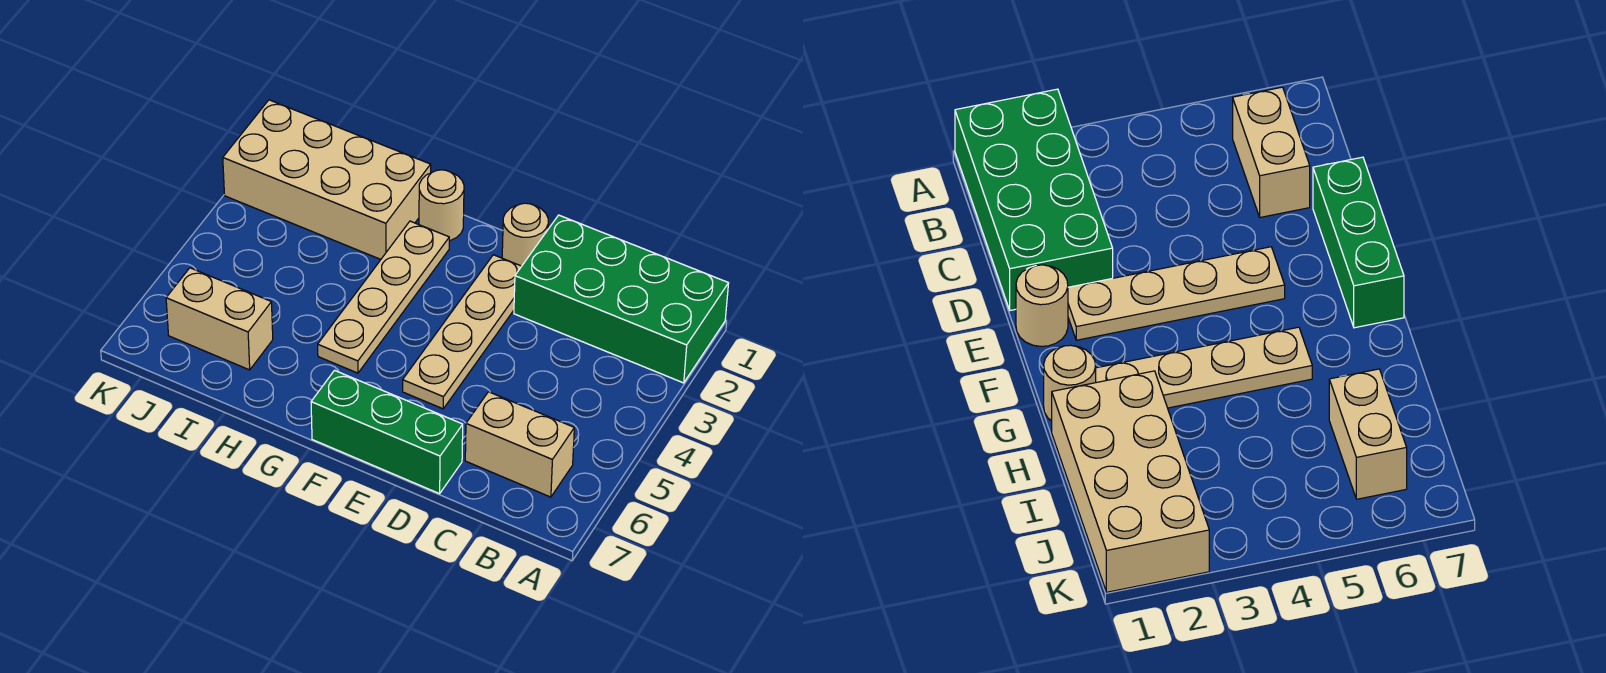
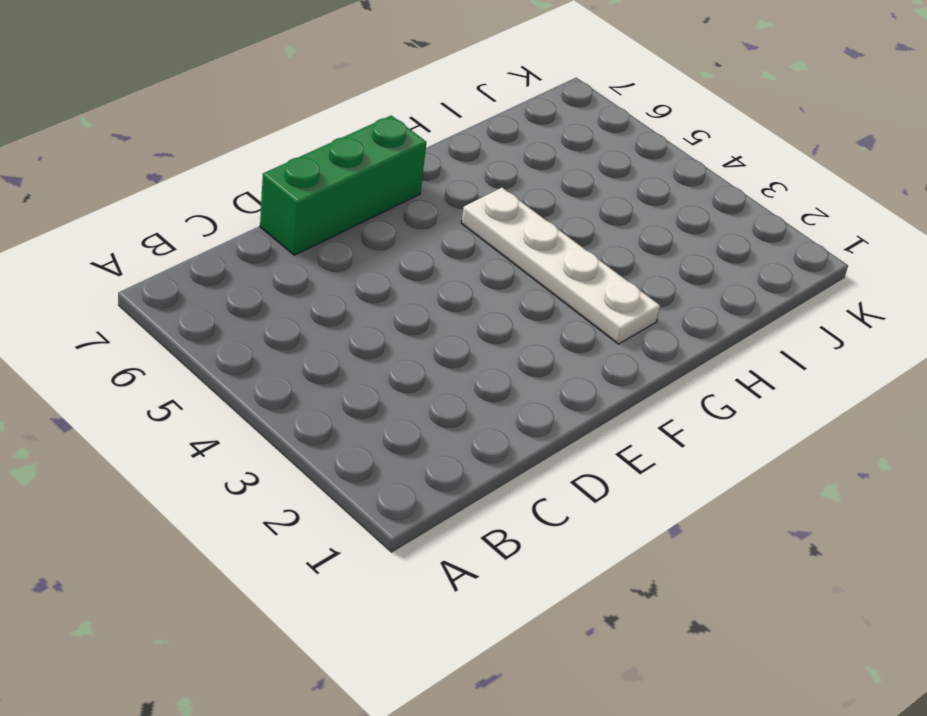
white plate G2:G5 level 1 -> tan plate G2:G5 level 1
none -> green brick A1:D2 level 1
none -> tan brick B6:C6 level 1

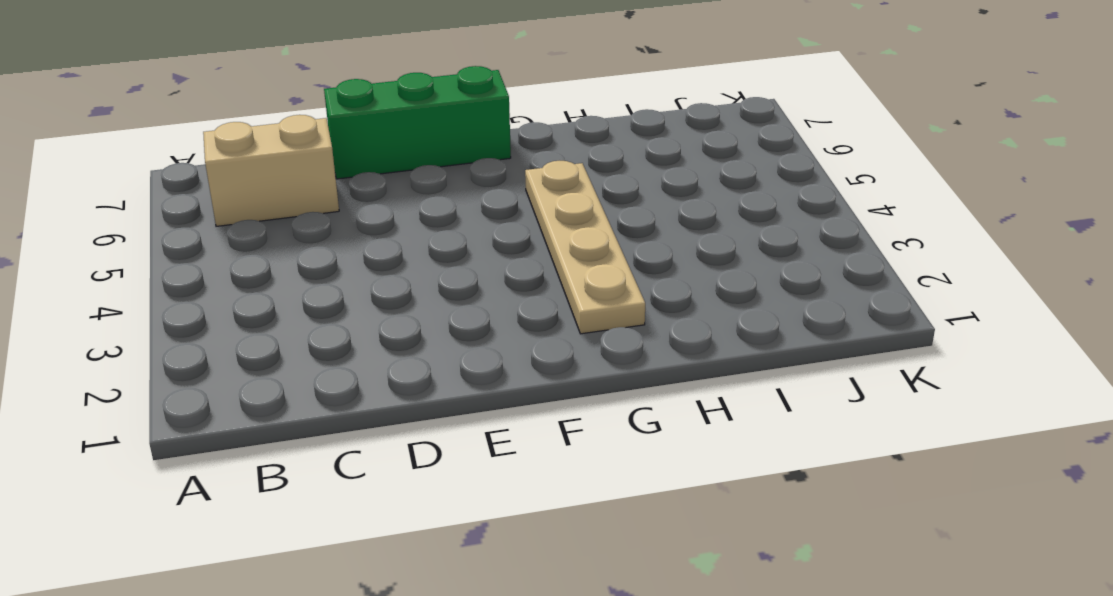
none -> green brick A1:D2 level 1
none -> tan round brick E1 level 1

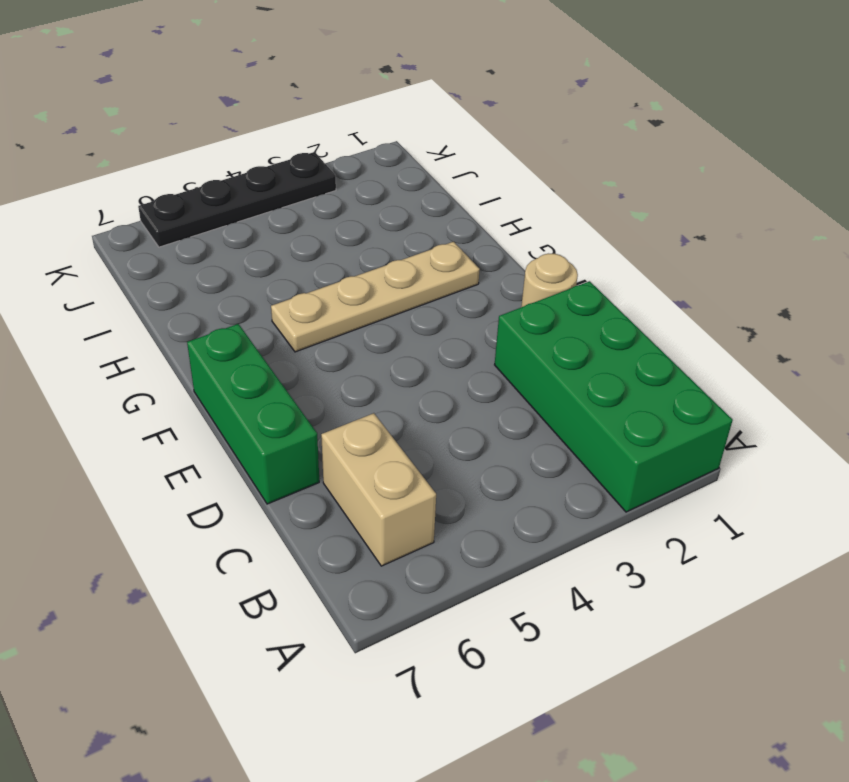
black plate K3:K6 level 1 -> none
none -> tan plate E2:E5 level 1
none -> tan round brick G1 level 1

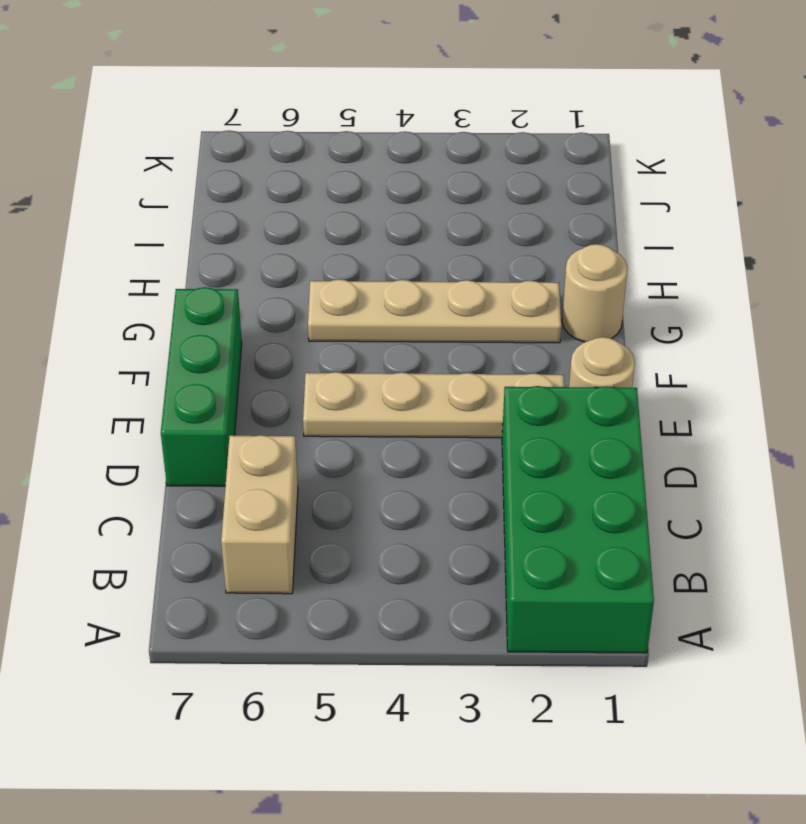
none -> tan brick H1:K2 level 1
none -> tan brick I6:J6 level 1

